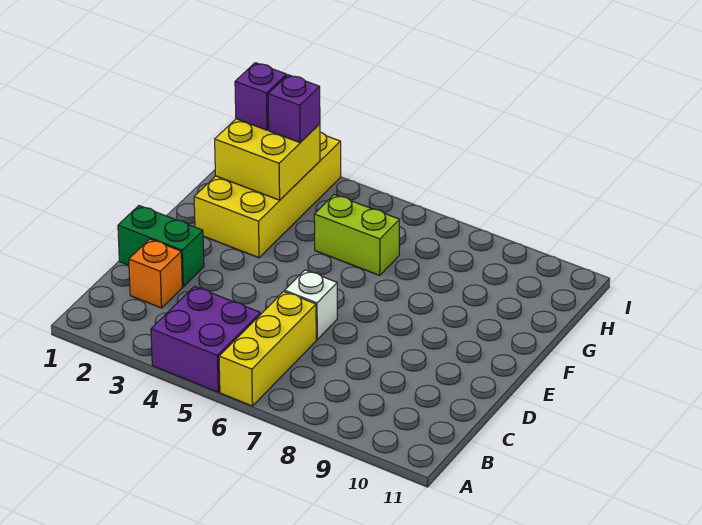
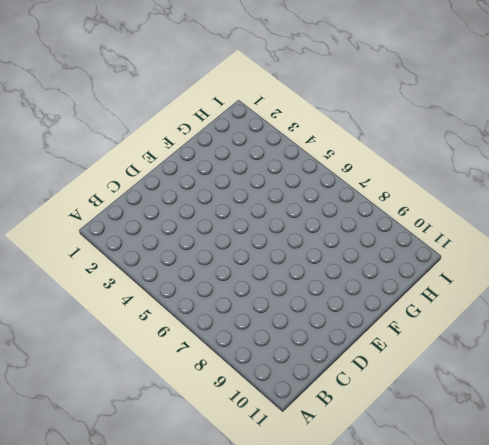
none -> purple brick A4:B5 level 1
none -> yellow brick A6:C6 level 1

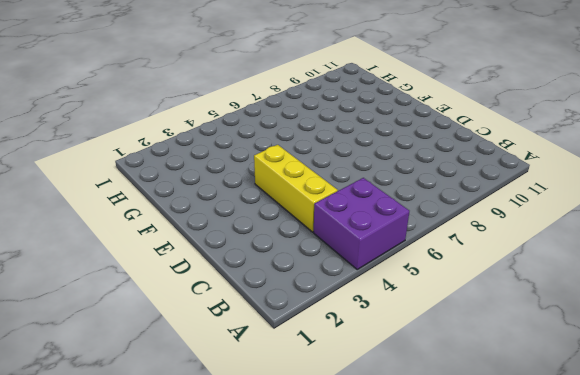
yellow brick C4:E4 level 1 -> yellow brick A6:C6 level 1
none -> orange brick C2 level 1
none -> green brick D1:D2 level 1

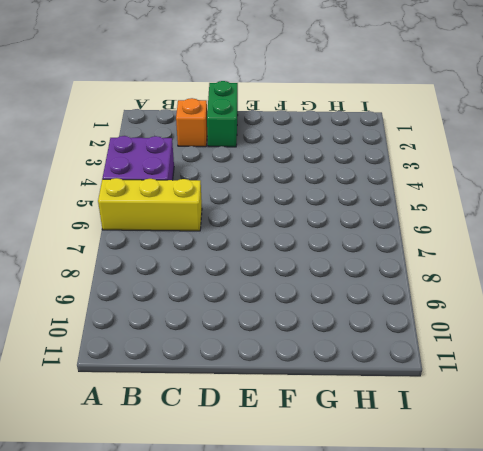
none -> white brick D6 level 1
none -> yellow brick F2:I3 level 1

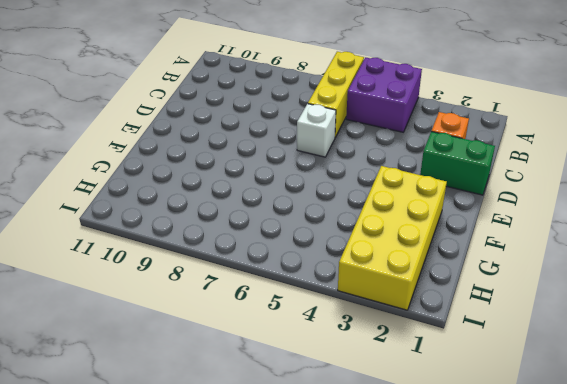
none -> lime brick G5:G6 level 1
none -> yellow brick G2:H3 level 2

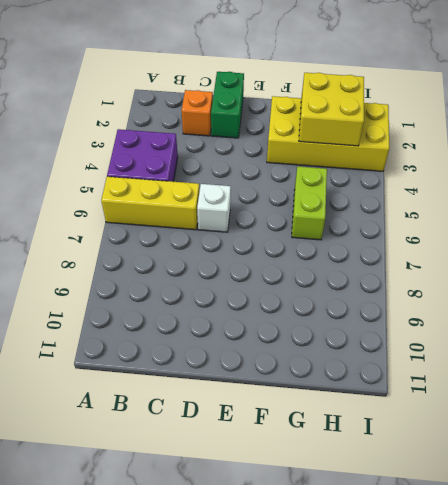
none -> purple brick H2 level 3
none -> purple brick H3 level 3

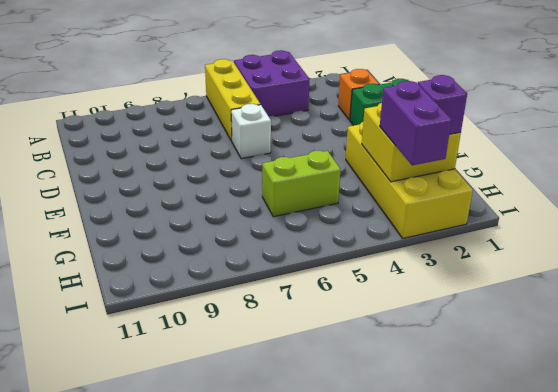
purple brick H3:I3 level 3 -> purple brick H3 level 3

